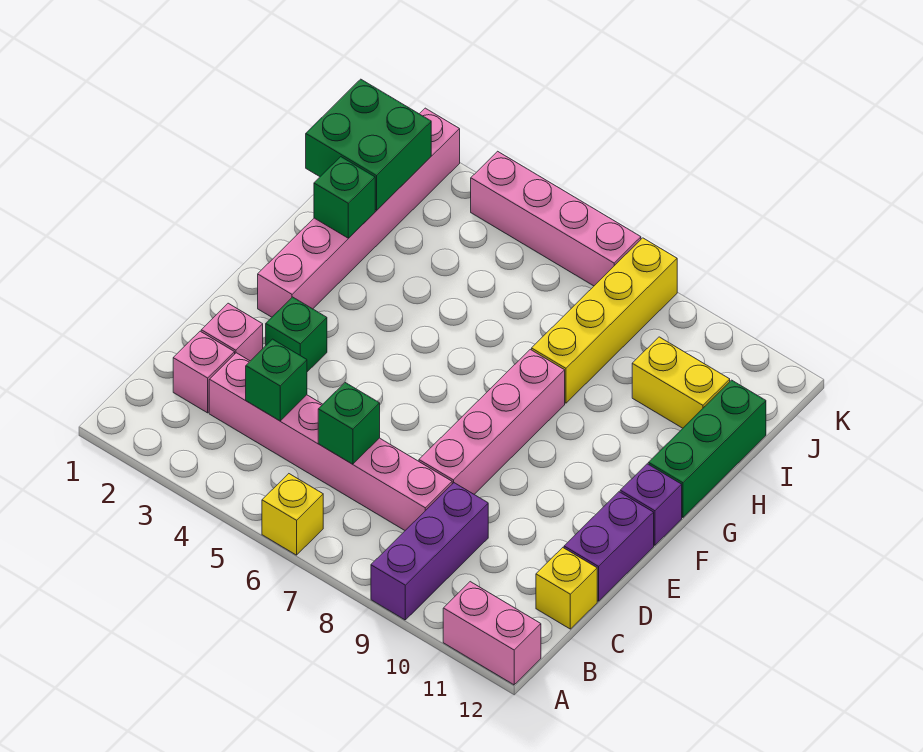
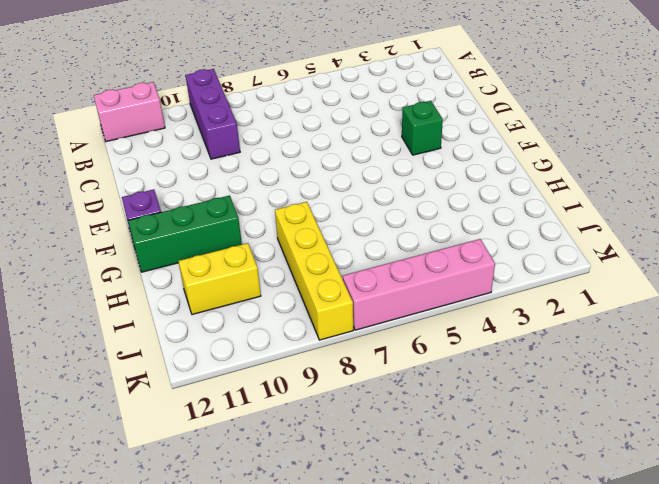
green brick G10:G12 level 1 -> green brick G12:I12 level 1
none -> yellow brick A6 level 1
none -> pink brick C2 level 1
none -> pink brick C3:C8 level 1

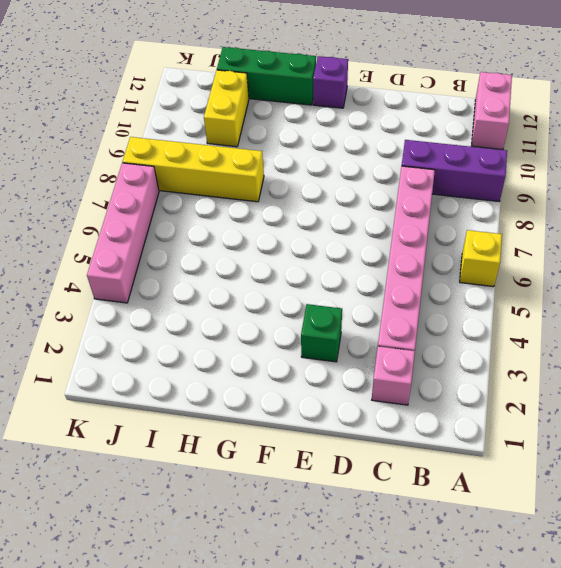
none -> yellow brick C12 level 1
none -> pink brick D2 level 1
none -> pink brick D8:G8 level 1

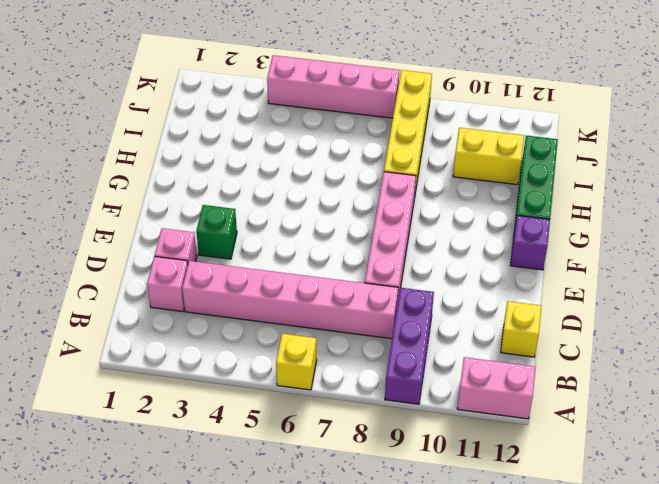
none -> purple brick D12:E12 level 1
none -> pink brick F2:K2 level 1
none -> green brick C4 level 2

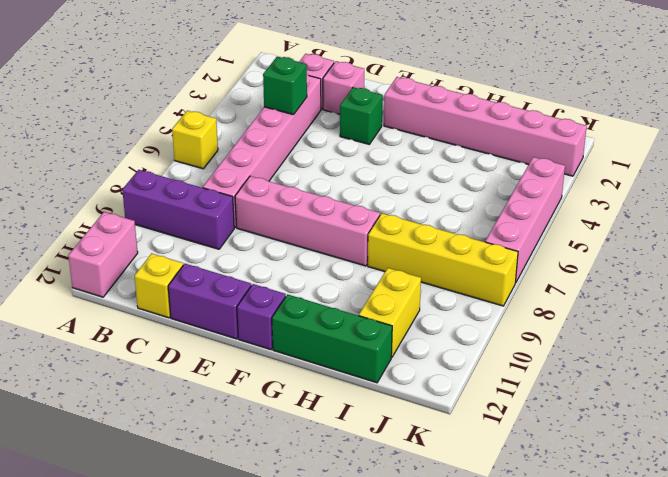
none -> green brick C6 level 2
none -> green brick H2 level 2
none -> green brick I1:J2 level 2

